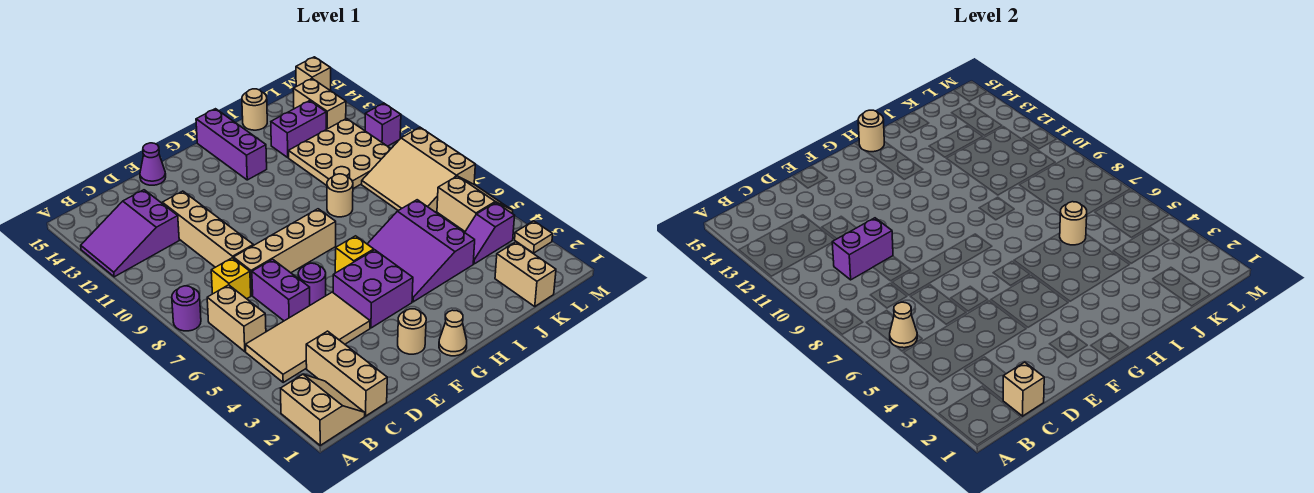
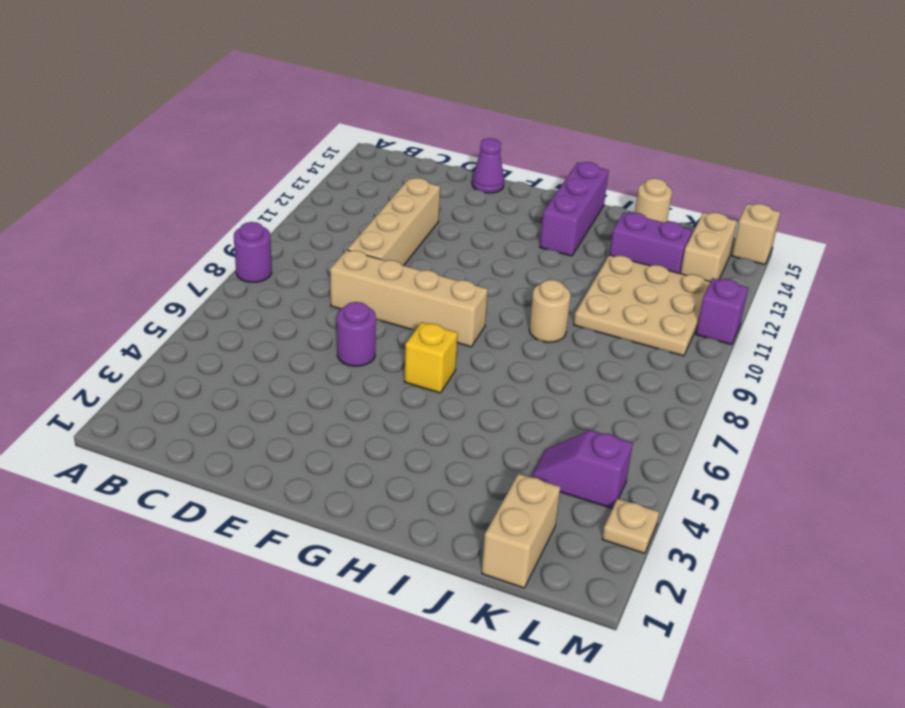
none -> tan slope A1:B2 level 1 top A
none -> purple slope A12:C13 level 1 top C
none -> tan tile B4:E5 level 1
none -> tan brick B6:B7 level 1

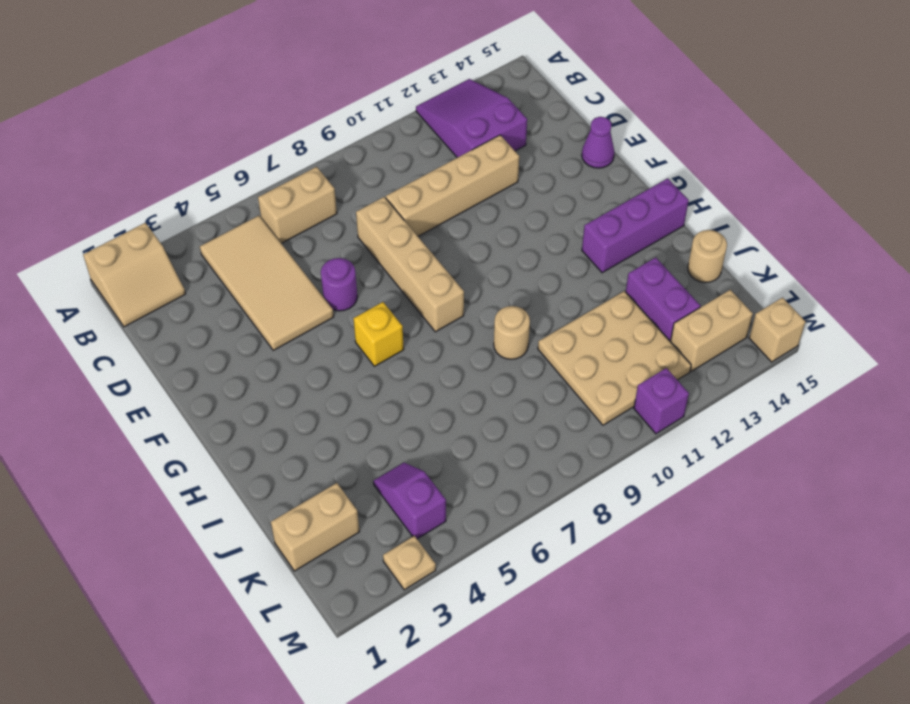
none -> purple round brick A8 level 1
none -> tan brick C1:C3 level 1
none -> yellow brick C8 level 1
none -> purple brick D6:D7 level 1

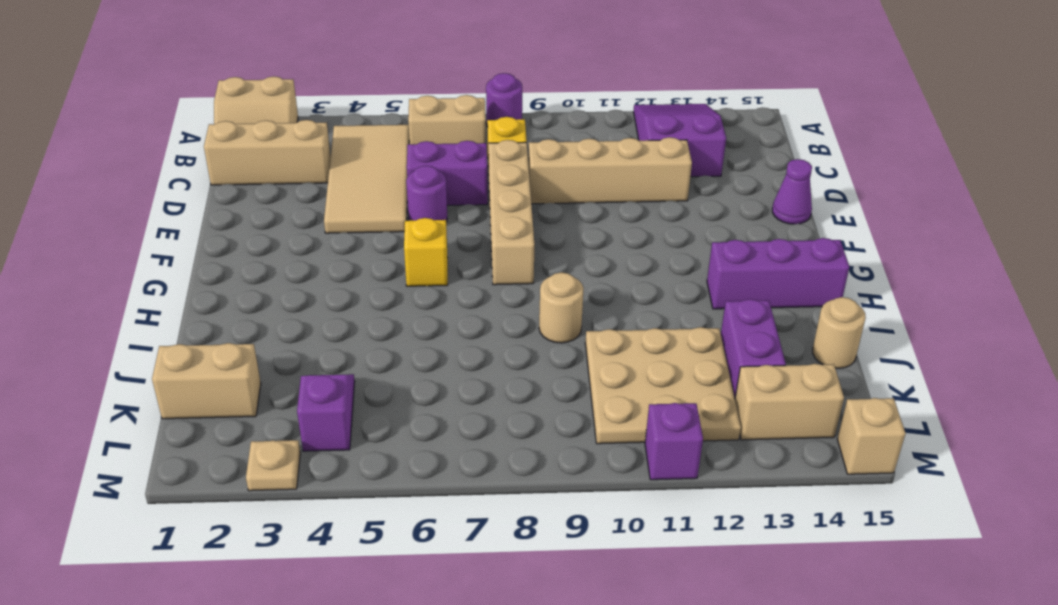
none -> tan round brick F2 level 1
none -> purple brick F4:G5 level 1
none -> tan cone G1 level 1
none -> purple slope H4:J6 level 1 top J

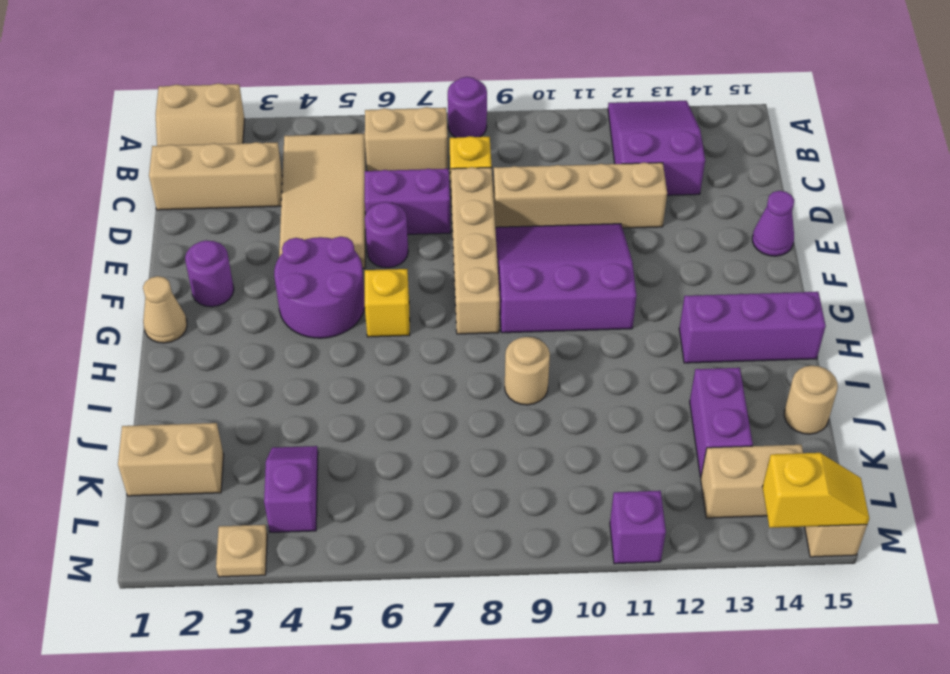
purple slope E9:G11 level 1 top G -> purple slope H4:J6 level 1 top J
purple round brick F2 level 1 -> tan round brick F2 level 1
purple round brick F4:G5 level 1 -> purple brick F4:G5 level 1
yellow slope M14:M15 level 2 top 14 -> none
none -> tan plate J10:L12 level 1
none -> tan slope K7:M9 level 1 top M
none -> tan slope L5:M6 level 1 top L
none -> tan cone B6 level 2

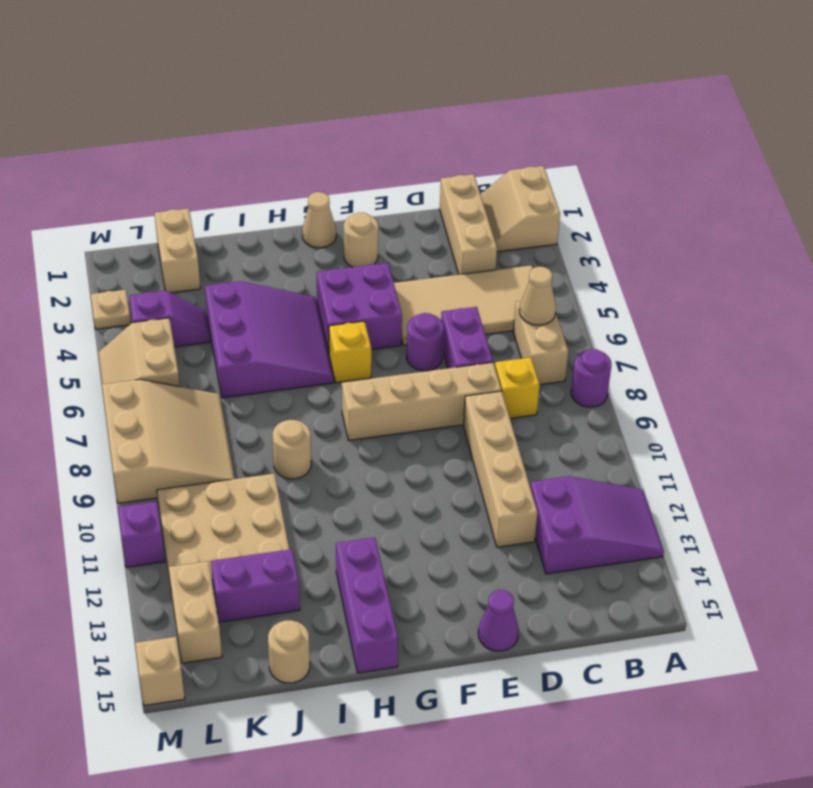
none -> tan brick C1 level 2
none -> purple brick C10:D10 level 2
none -> tan round brick H15 level 2
none -> tan round brick J6 level 2

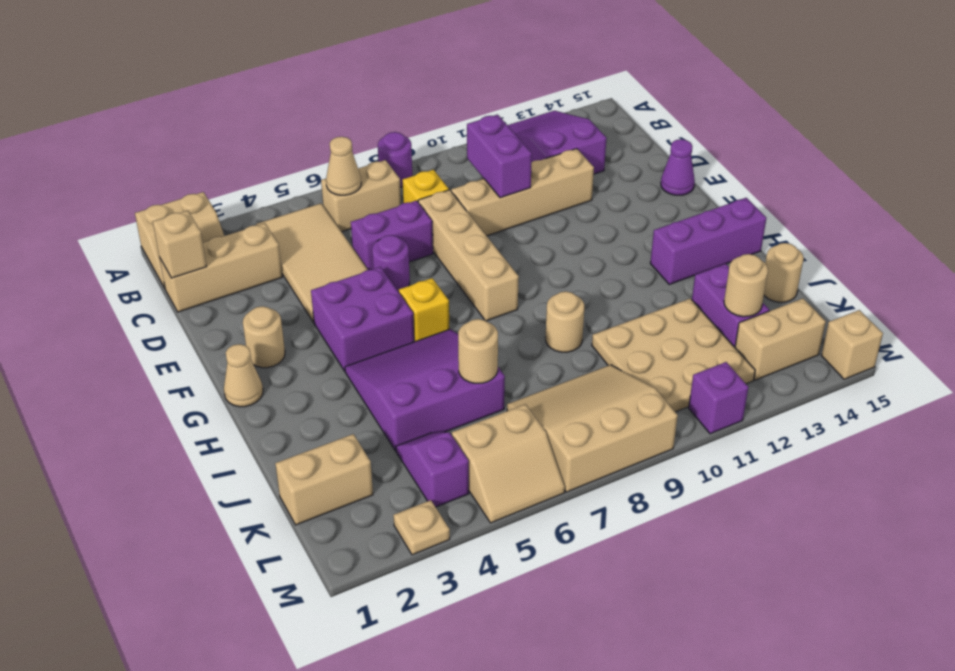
tan round brick K13 level 2 -> tan round brick H15 level 2

